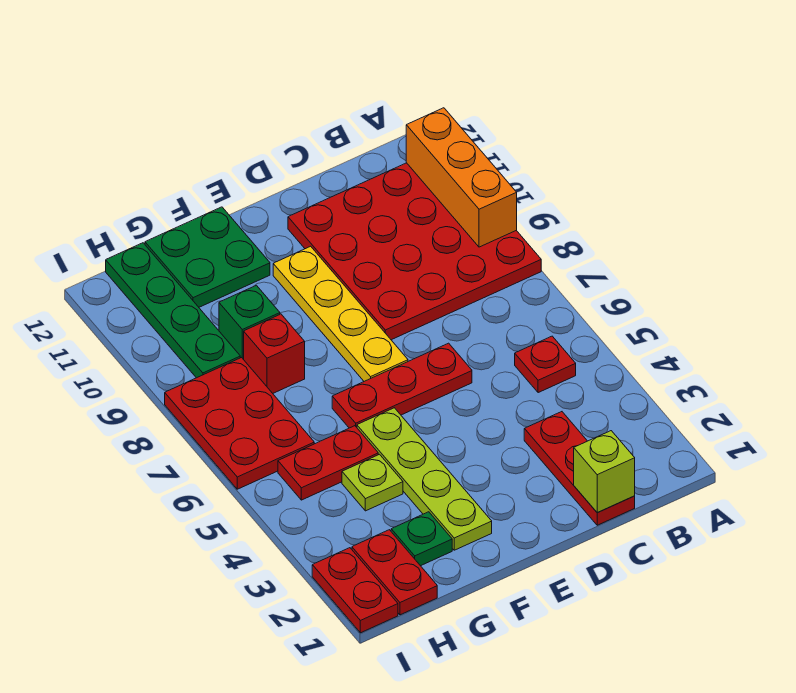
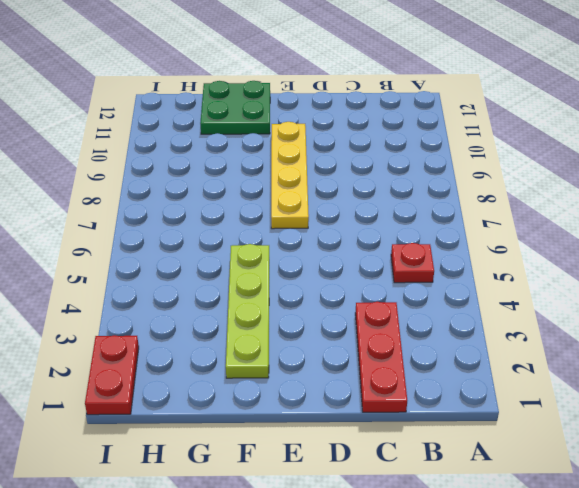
none -> red plate A8:D11 level 1
none -> red plate D6:F6 level 1
none -> green plate G2 level 1

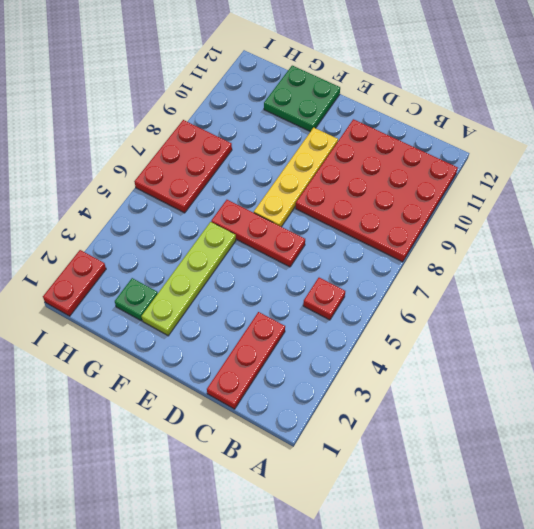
none -> lime plate G4 level 1
none -> red plate G5:H5 level 1
none -> red brick G8 level 1

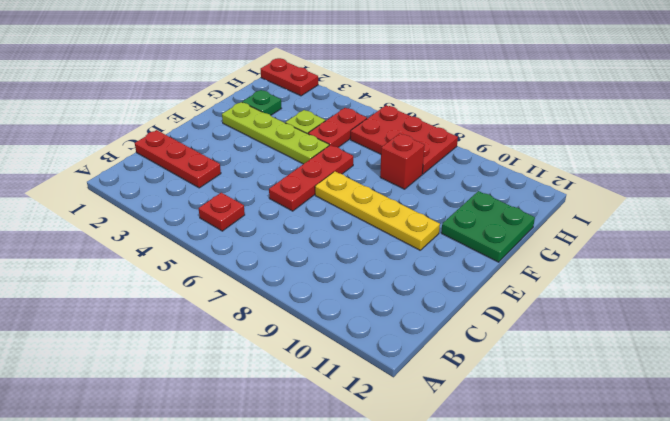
none -> red plate A8:D11 level 1
none -> green brick G9 level 1
none -> red plate H1:H2 level 1

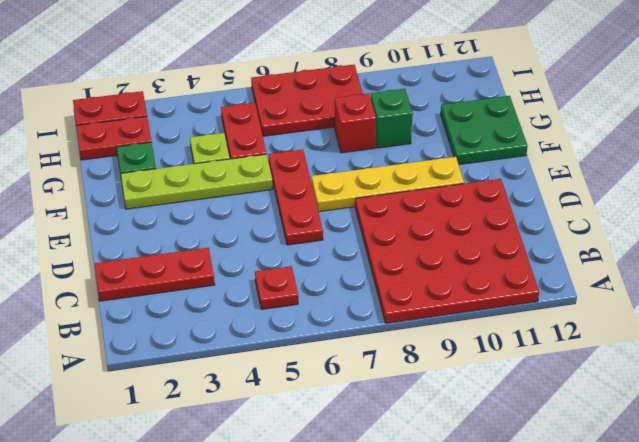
none -> green plate H9:H12 level 1
none -> orange brick A9:A11 level 2
none -> lime brick C1 level 2

